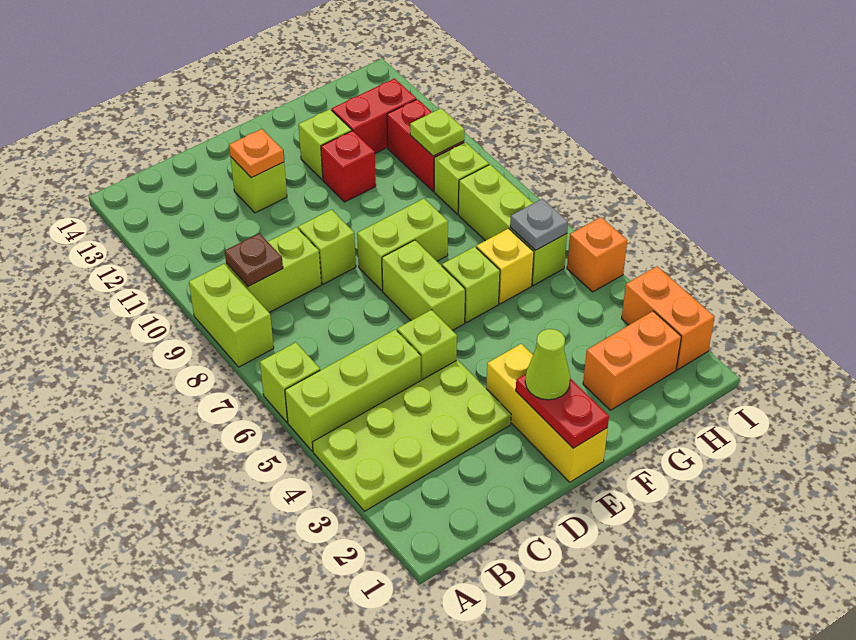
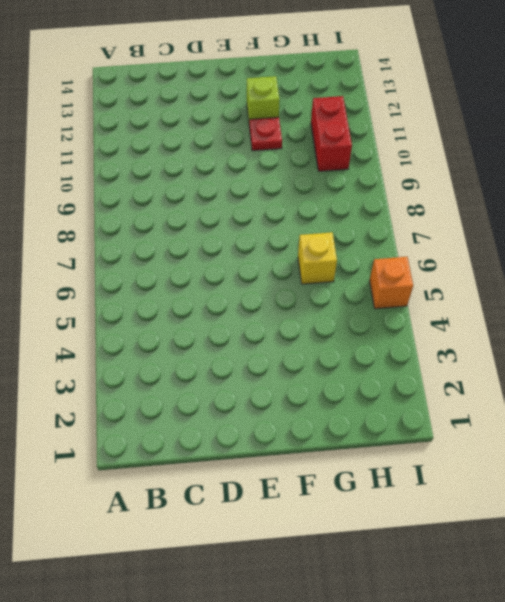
red plate F11 level 1 -> red brick F11 level 1
none -> lime plate A3:D4 level 1
none -> lime brick A5:C5 level 1
none -> lime brick A6 level 1

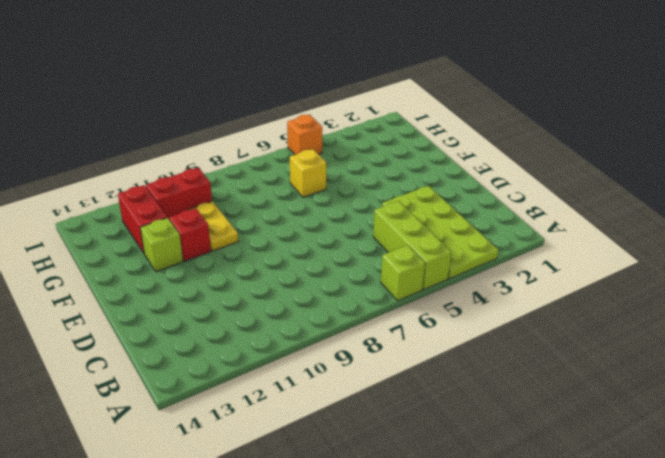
yellow plate F10:G10 level 1 -> none
none -> lime brick A8:A9 level 1
none -> lime brick B9:C9 level 1
none -> lime brick D5 level 1

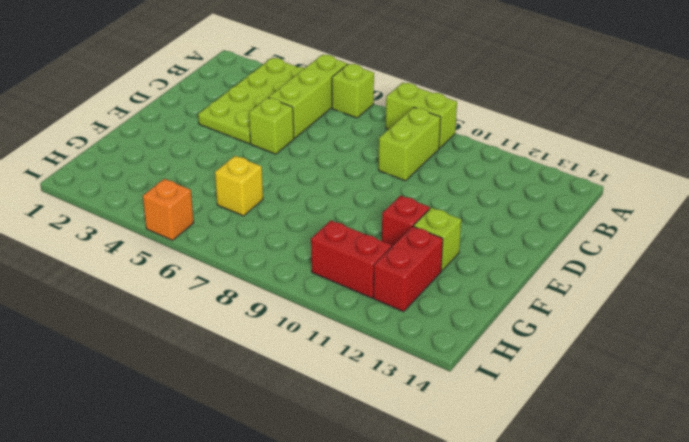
none -> lime brick D9 level 1
none -> lime brick D12 level 1
none -> yellow brick E1:E3 level 1

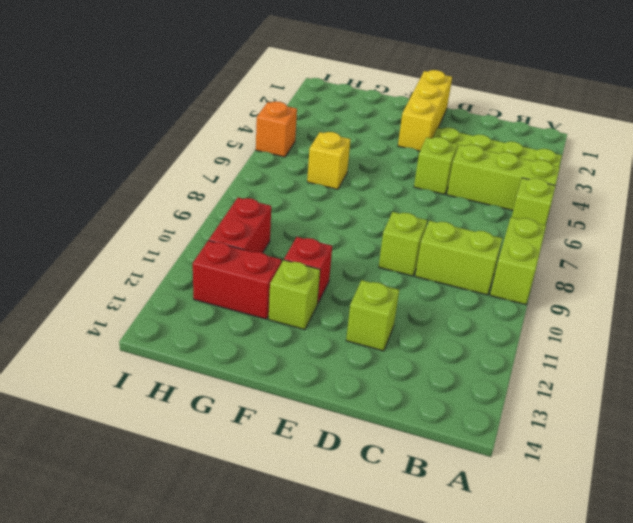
none -> lime brick E6:E7 level 1
none -> lime brick E8:F8 level 1
none -> lime brick F6 level 1

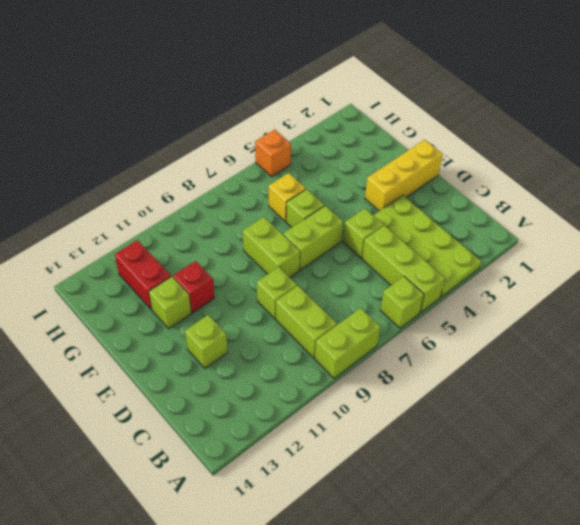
none -> orange brick G2:H2 level 1
none -> lime brick H6:H8 level 1
none -> lime brick H9 level 1

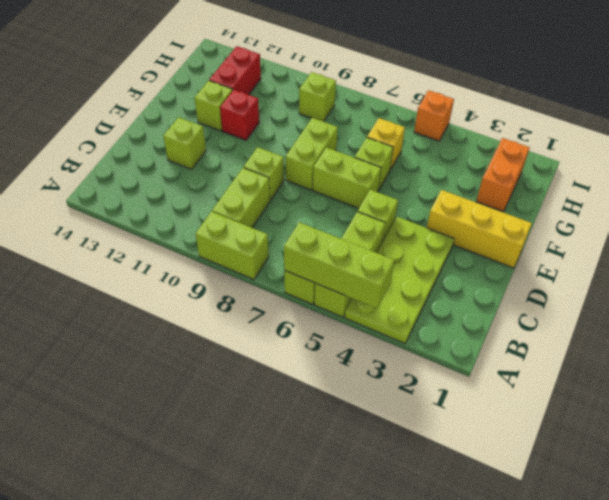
lime brick A4:A6 level 2 -> lime brick H6:H8 level 1
none -> red brick H10:H11 level 1
none -> orange brick I2:I3 level 1
none -> brown plate B9 level 2

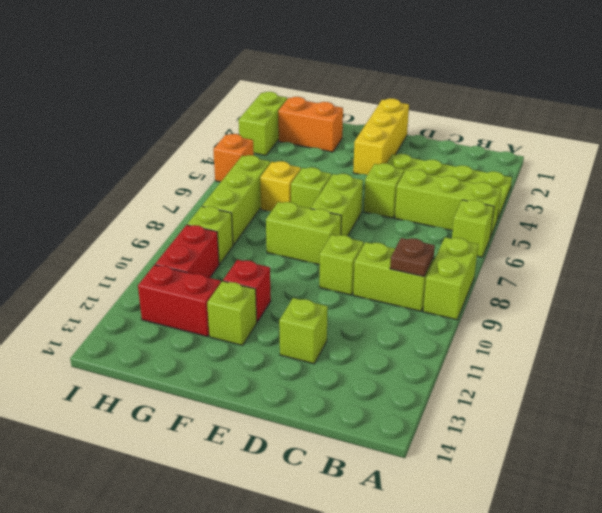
lime brick I2:I3 level 1 -> orange brick I2:I3 level 1
none -> orange plate D12 level 2
none -> red plate E1:E2 level 2
none -> grey plate H6 level 2

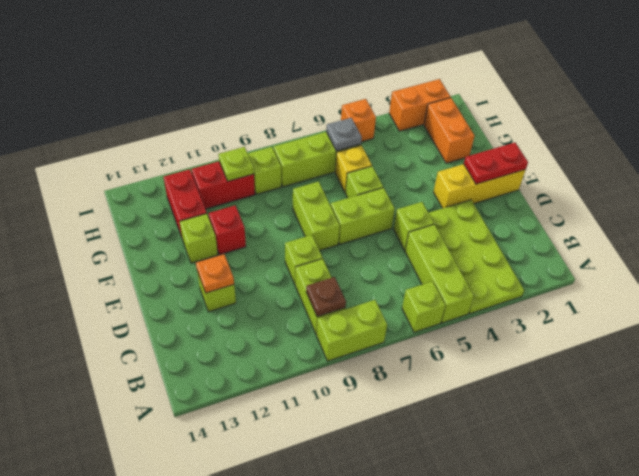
none -> lime cone E2 level 3

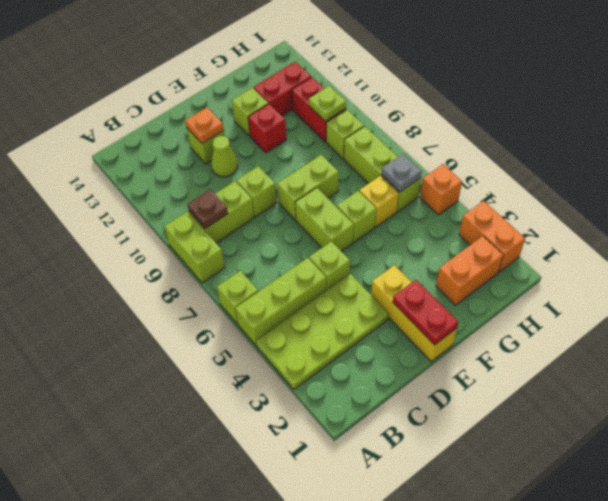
lime cone D11 level 1 -> lime cone E2 level 3

